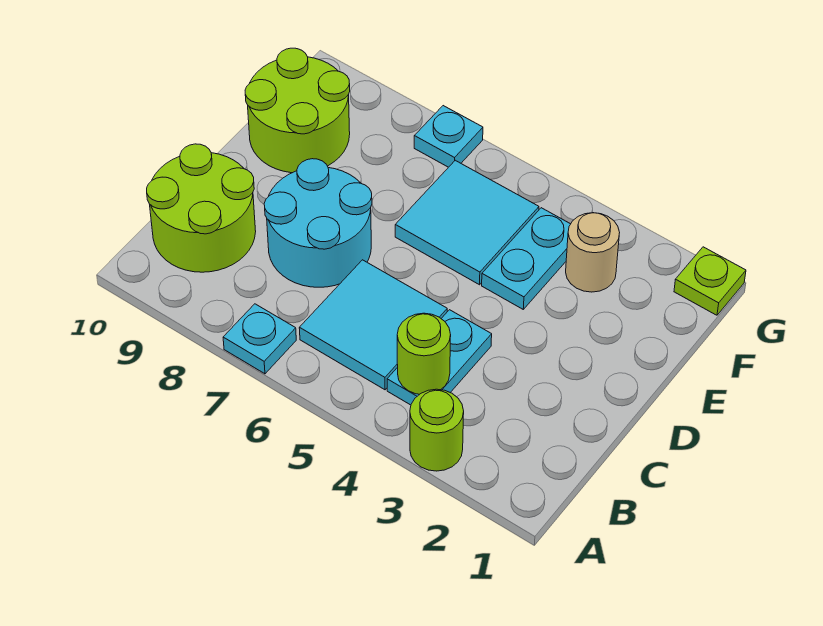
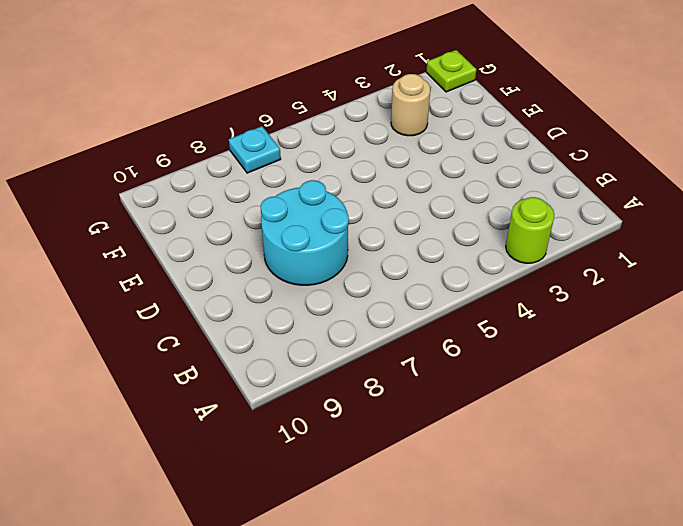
none -> cyan plate A7 level 1
none -> cyan plate B4:C4 level 1
none -> cyan tile B5:C6 level 1

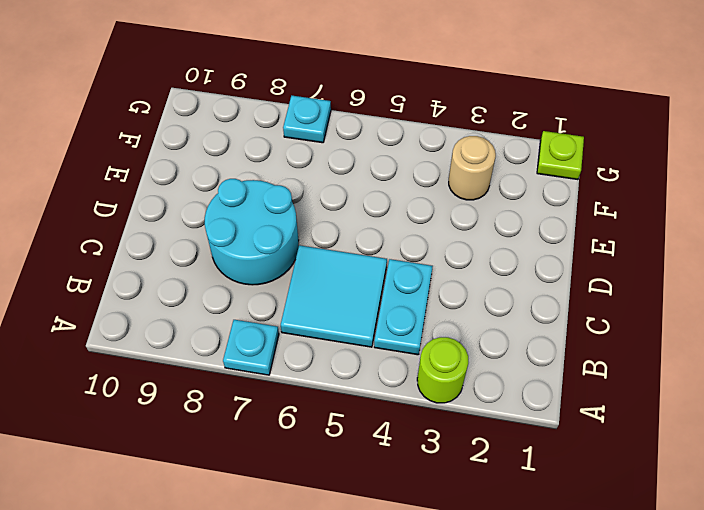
none -> lime round brick B9:C10 level 1
none -> cyan plate E4:F4 level 1
none -> cyan tile E5:F6 level 1

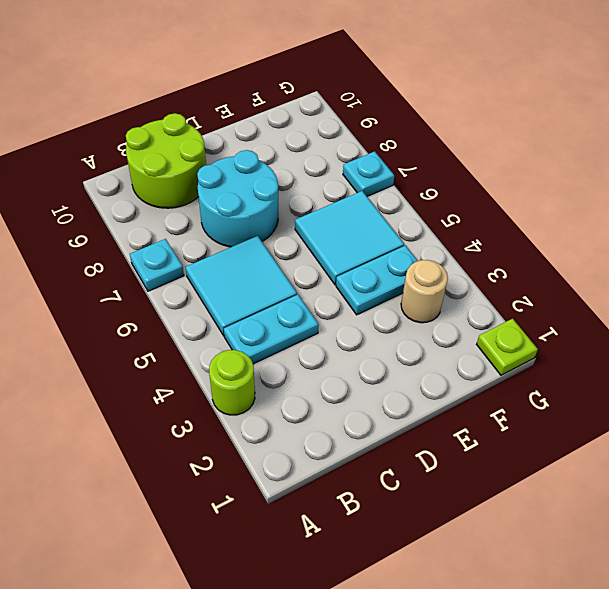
none -> lime round brick E9:F10 level 1
none -> lime round brick B4 level 2

